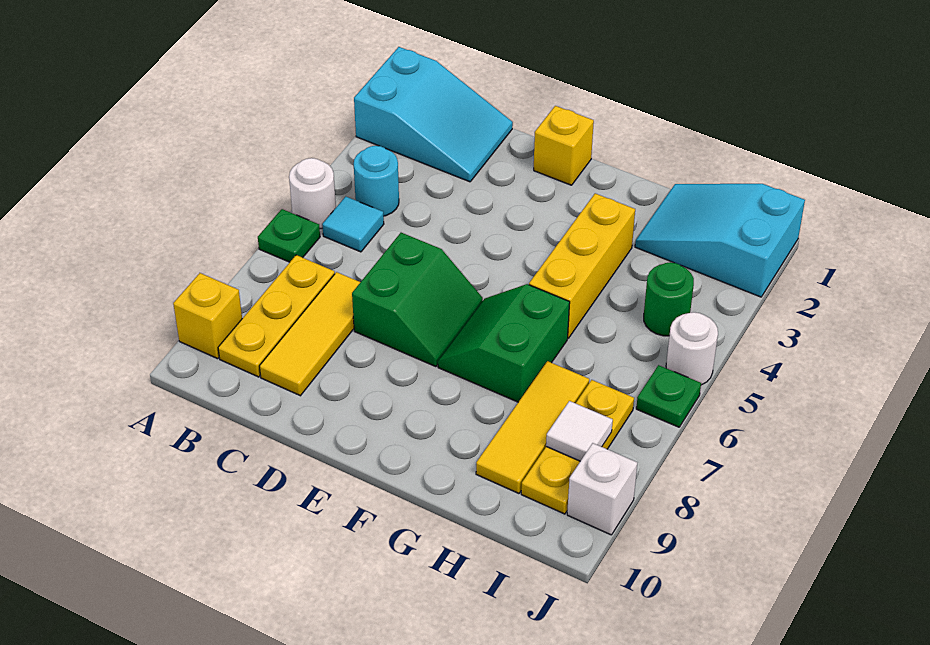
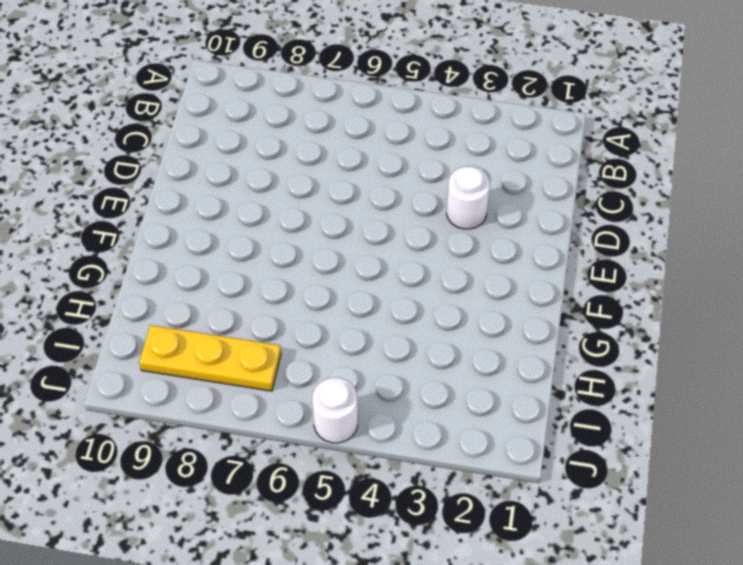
white round brick D3 level 1 -> white round brick A5 level 1
none -> cyan slope A1:C2 level 1 top A
none -> green plate A6 level 1
none -> yellow brick A9 level 1

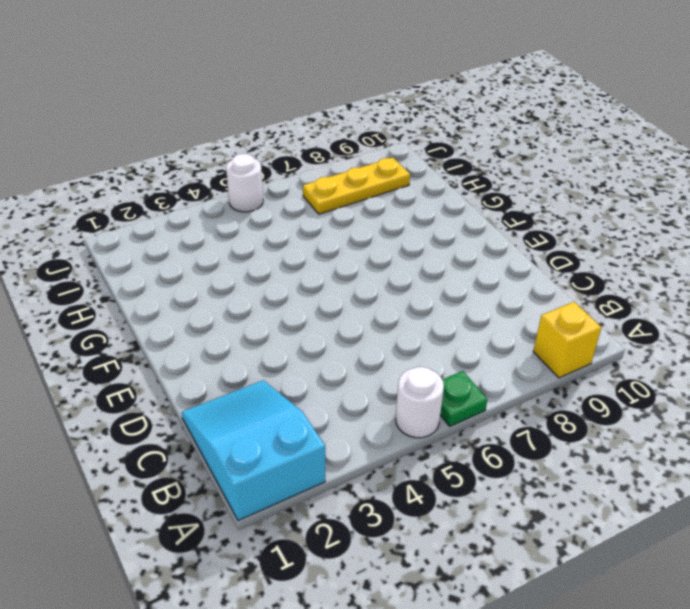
none -> cyan round brick B4 level 1
none -> cyan tile B5 level 1
none -> yellow plate B7:B9 level 1

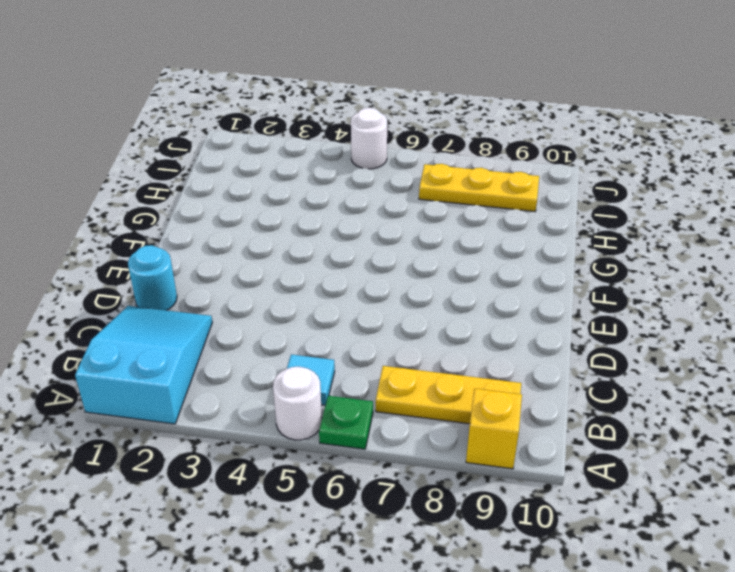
cyan round brick D1 level 1 -> cyan round brick B4 level 1
none -> yellow tile C7:C9 level 1
none -> green slope D6:E7 level 1 top D
none -> yellow brick E1 level 1

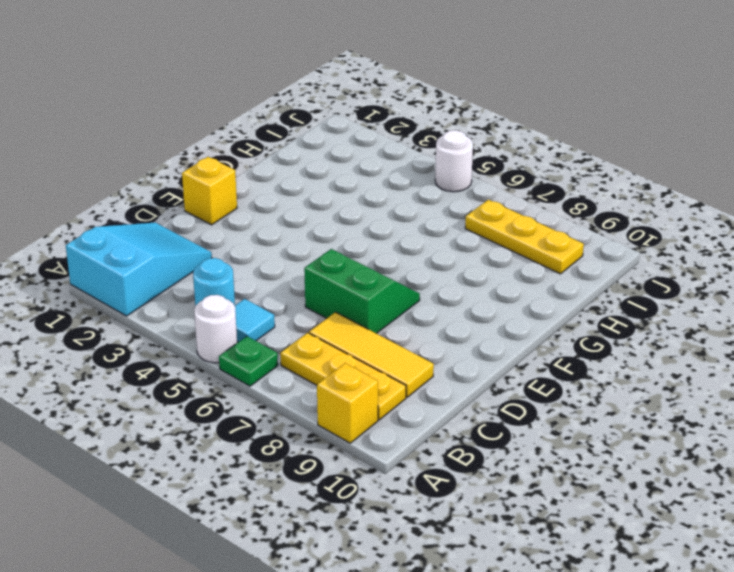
none -> green slope F6:G7 level 1 top G
none -> yellow brick G3:G5 level 1
none -> cyan slope H1:J2 level 1 top J

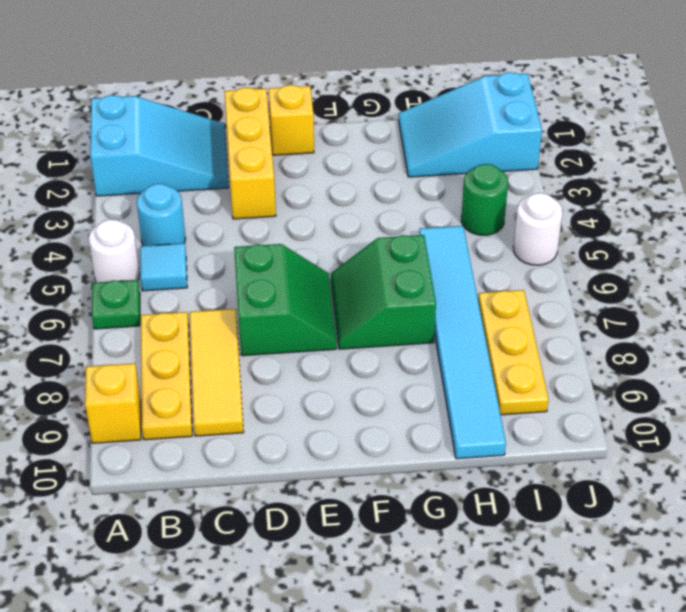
yellow brick D1:D3 level 1 -> yellow brick G3:G5 level 1
cyan tile H5:H10 level 1 -> yellow tile H7:H9 level 1
none -> green plate J6 level 1
none -> white brick J9 level 1
none -> white tile I8 level 2

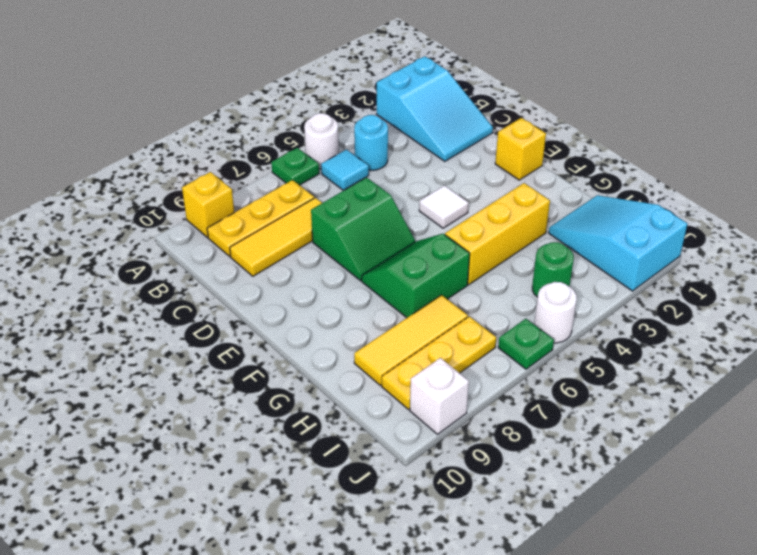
white tile E4 level 1 -> white tile I8 level 2

